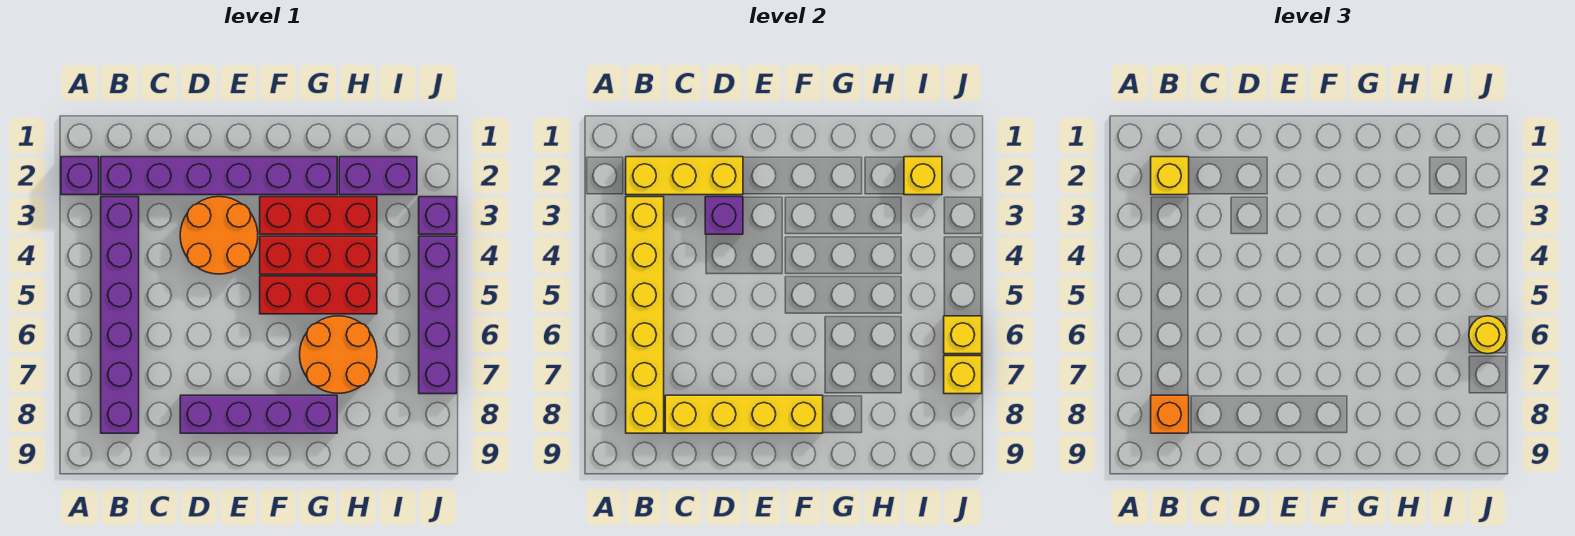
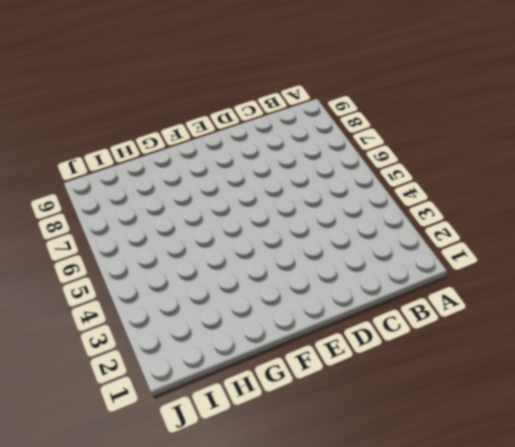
none -> purple brick A2 level 1
none -> purple brick B2:G2 level 1
none -> purple brick B3:B8 level 1

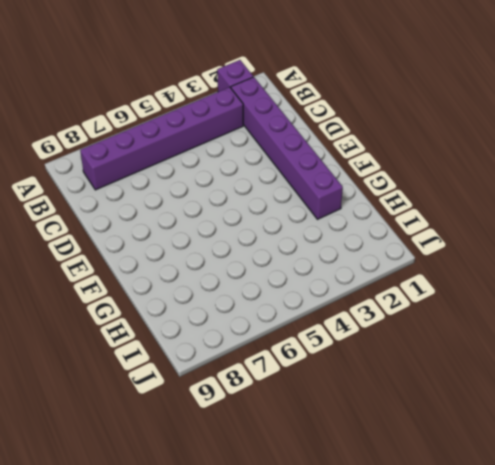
none -> orange round brick D3:E4 level 1
none -> purple brick D8:G8 level 1
none -> red brick F3:H3 level 1

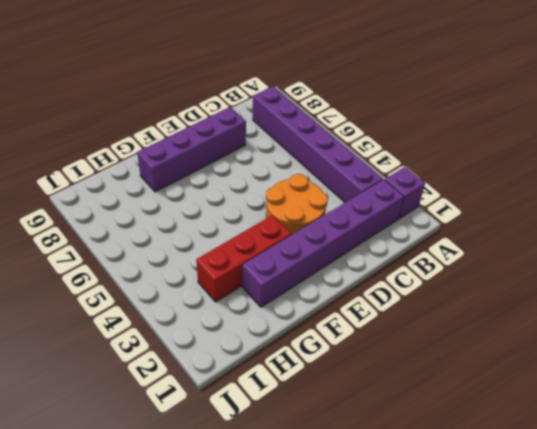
none -> red brick F4:H4 level 1
none -> red brick F5:H5 level 1
none -> orange round brick G6:H7 level 1

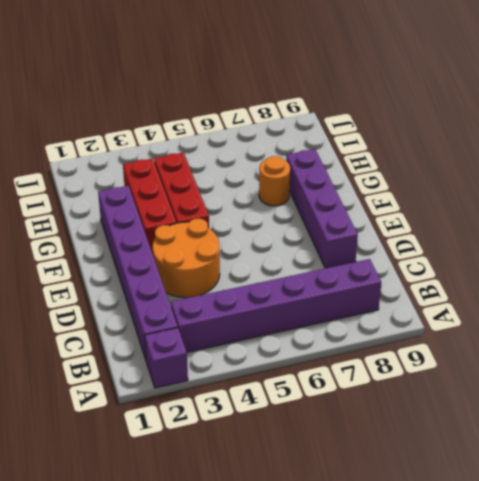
orange round brick G7 level 1 -> orange round brick G6:H7 level 1
none -> red brick F5:H5 level 1
none -> purple brick H2:I2 level 1
none -> purple brick J3 level 1

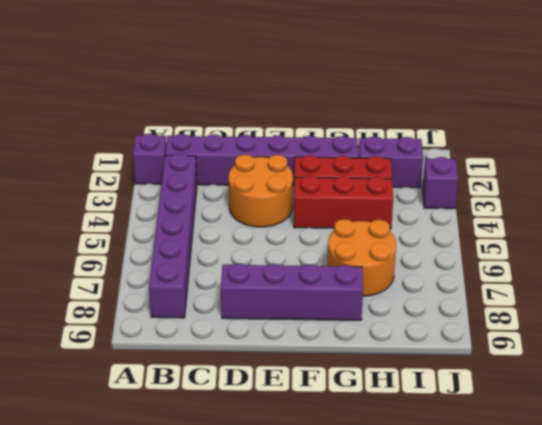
none -> red brick F5:H5 level 1
none -> purple brick J4:J7 level 1
none -> yellow brick B2:D2 level 2

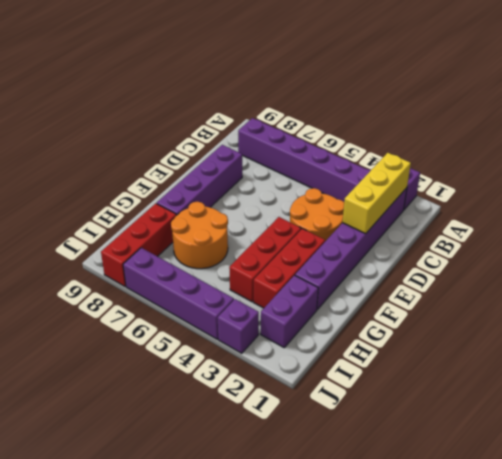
red brick H8:J8 level 1 -> red brick F5:H5 level 1
none -> yellow brick B3:B8 level 2
none -> yellow brick C8:F8 level 2
none -> purple brick D3 level 2

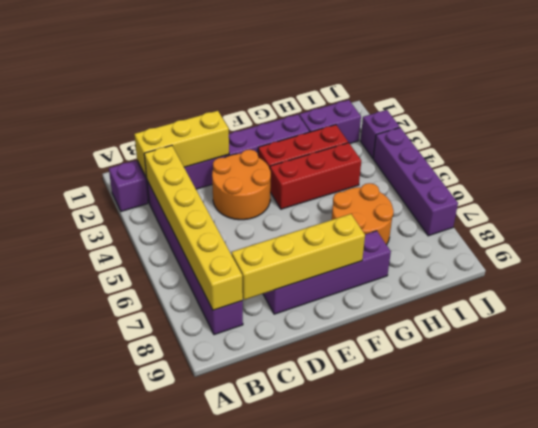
none -> red brick F5:H5 level 1
none -> purple brick D3 level 2
none -> yellow brick I2 level 2

